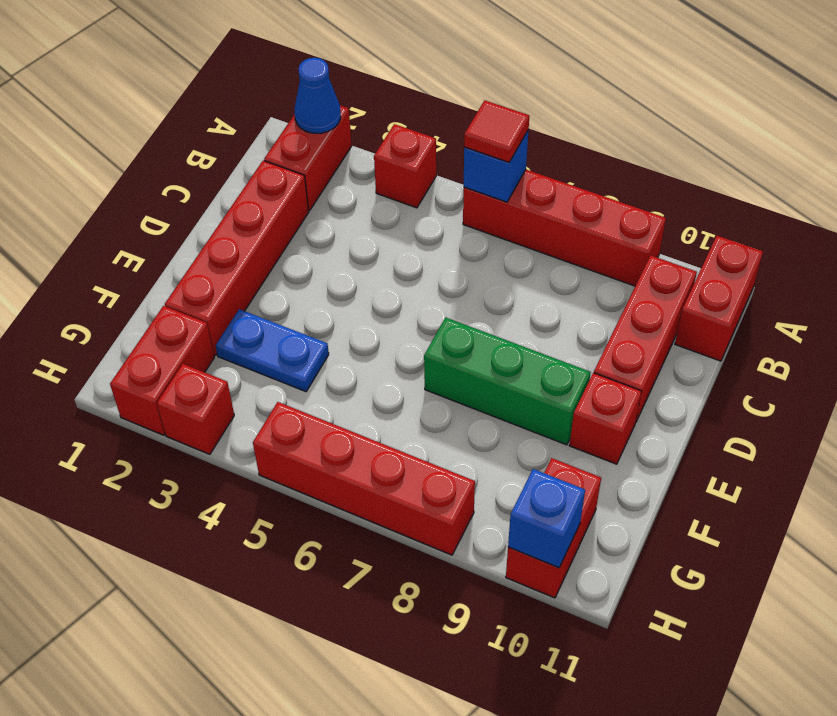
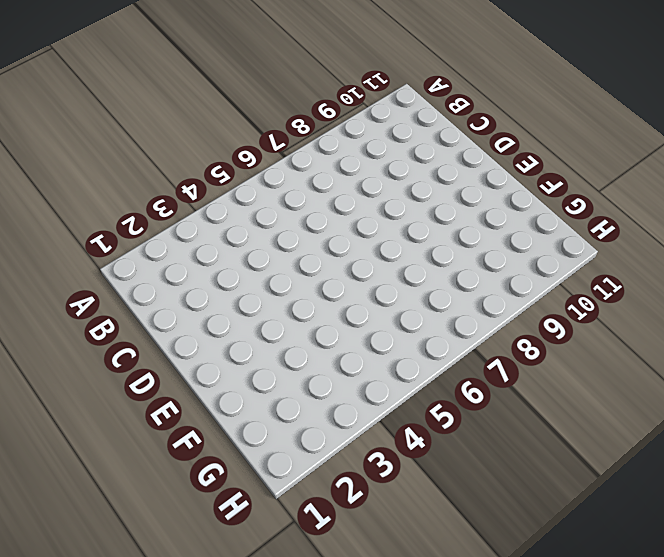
none -> red brick A2:B2 level 1
none -> red brick A4 level 1
none -> red brick A6:A9 level 1

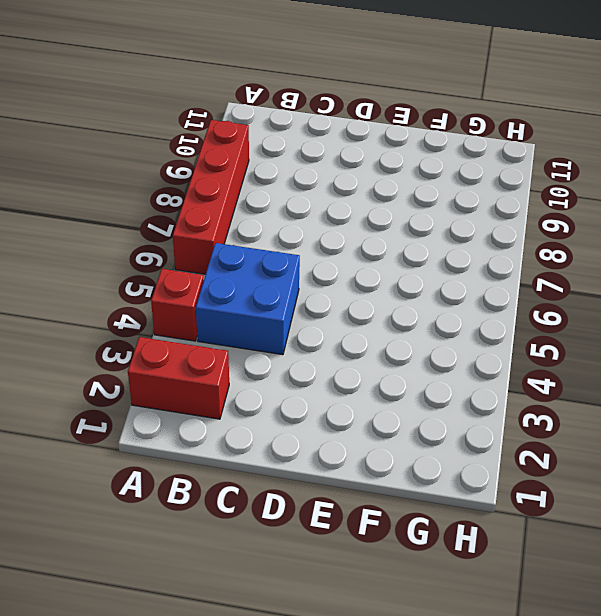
blue brick B4:C5 level 1 -> none
none -> red brick A11:B11 level 1
none -> red brick B10:D10 level 1
none -> red brick C2:F2 level 1

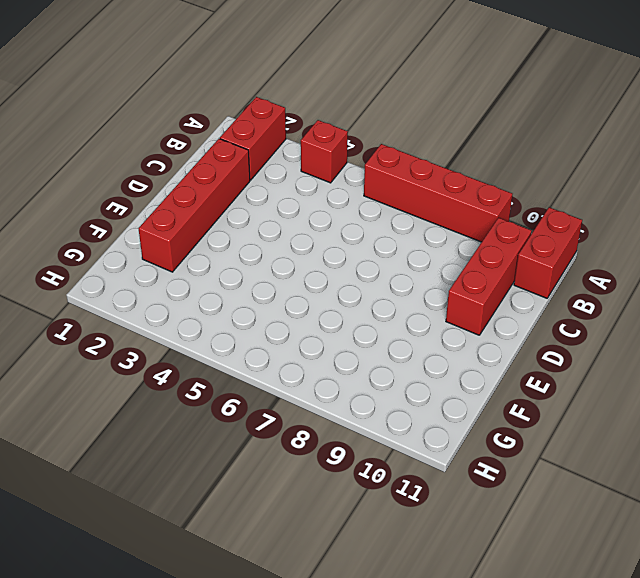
none -> green brick E7:E9 level 1
none -> red brick E10 level 1
none -> blue plate F3:F4 level 1

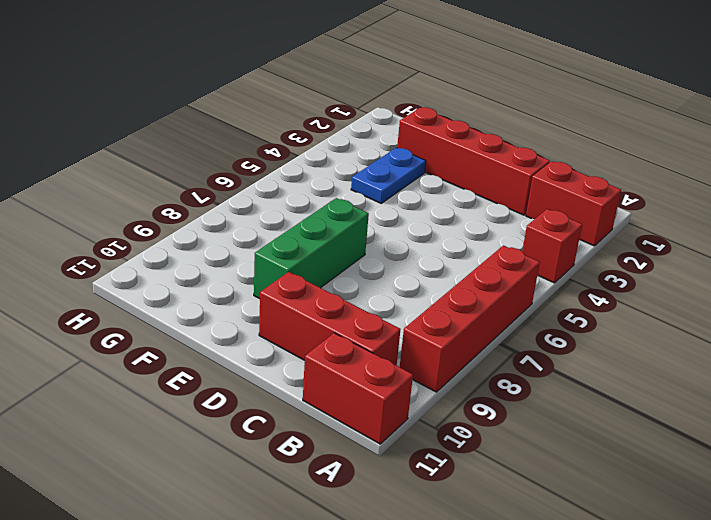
none -> red brick E10 level 1
none -> red brick G2:H2 level 1
none -> red brick G10:H10 level 1

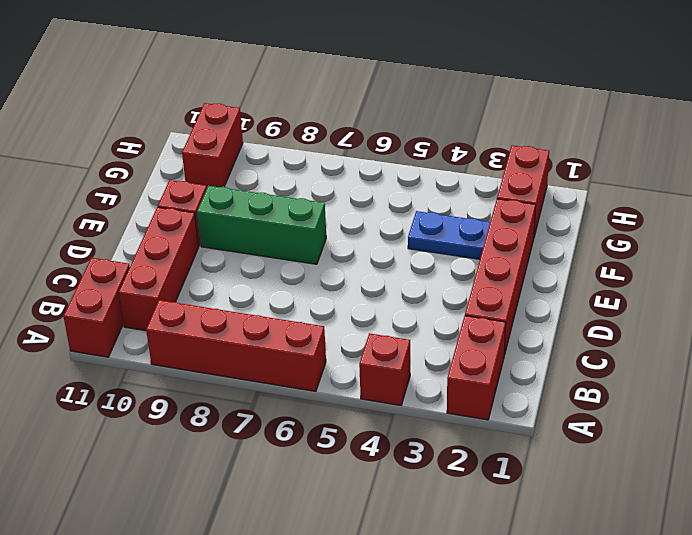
none -> red brick H3 level 1
none -> red brick H5:H8 level 1
none -> blue cone A2 level 2

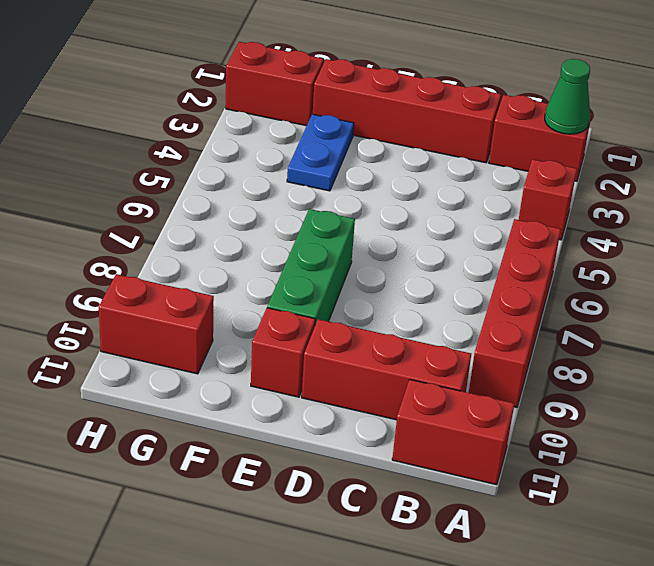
green cone A2 level 2 -> blue cone A2 level 2
none -> red brick H3 level 1
none -> red brick H5:H8 level 1
none -> blue brick A6 level 2

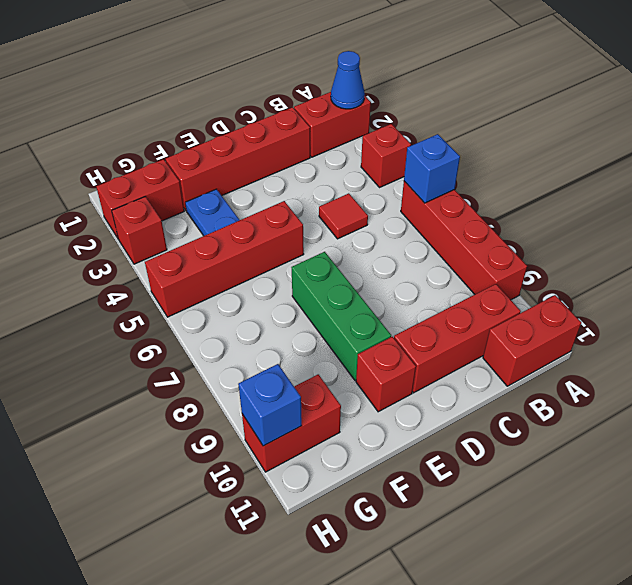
red tile C5 level 1 -> red tile A6 level 3
red brick E5:H5 level 1 -> red brick H5:H8 level 1

